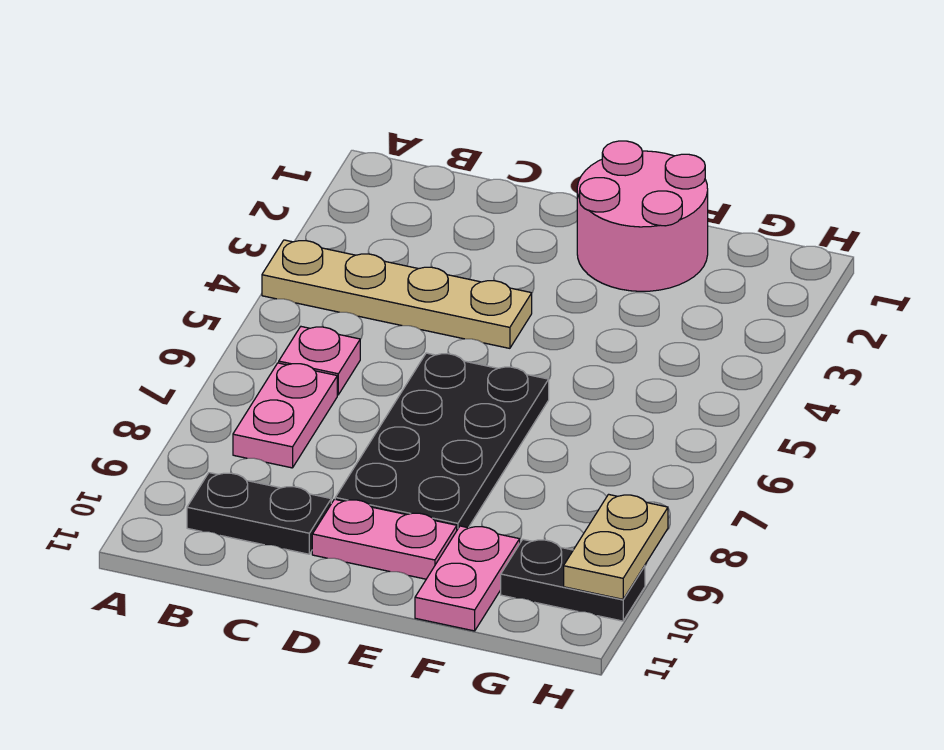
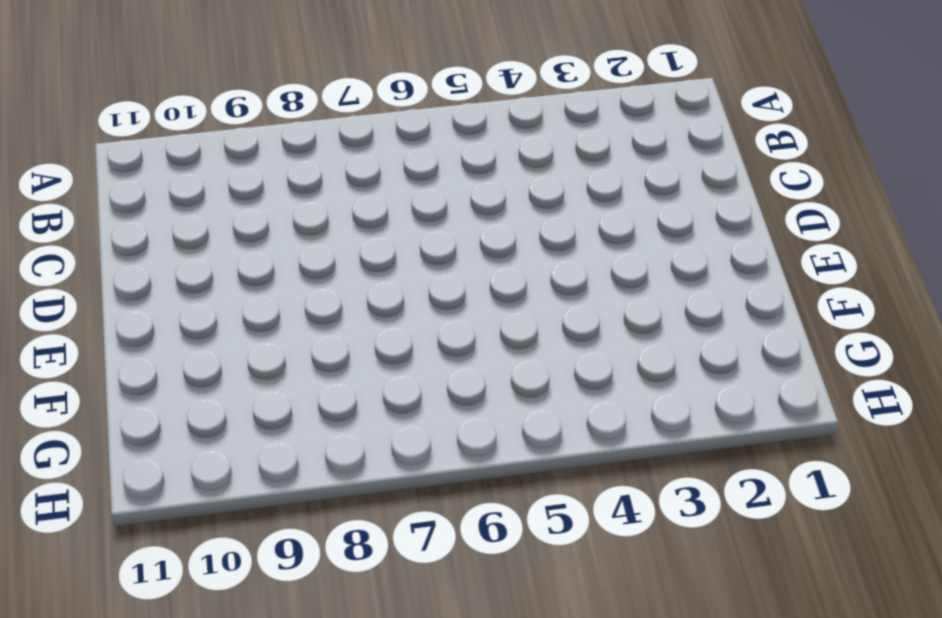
none -> tan plate A4:D4 level 1
none -> pink plate B6 level 1

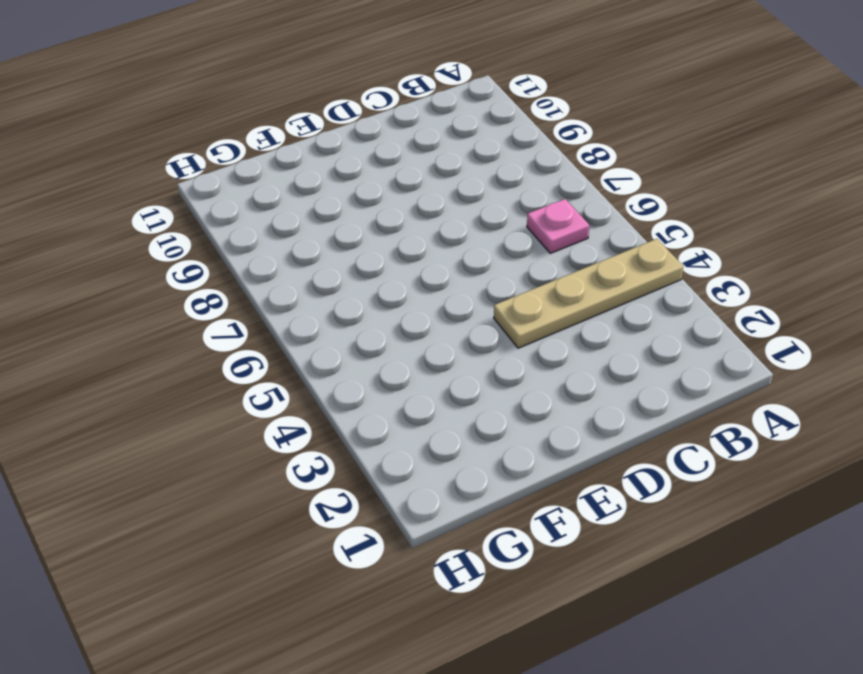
none -> pink plate B7:B8 level 1
none -> black plate B10:C10 level 1

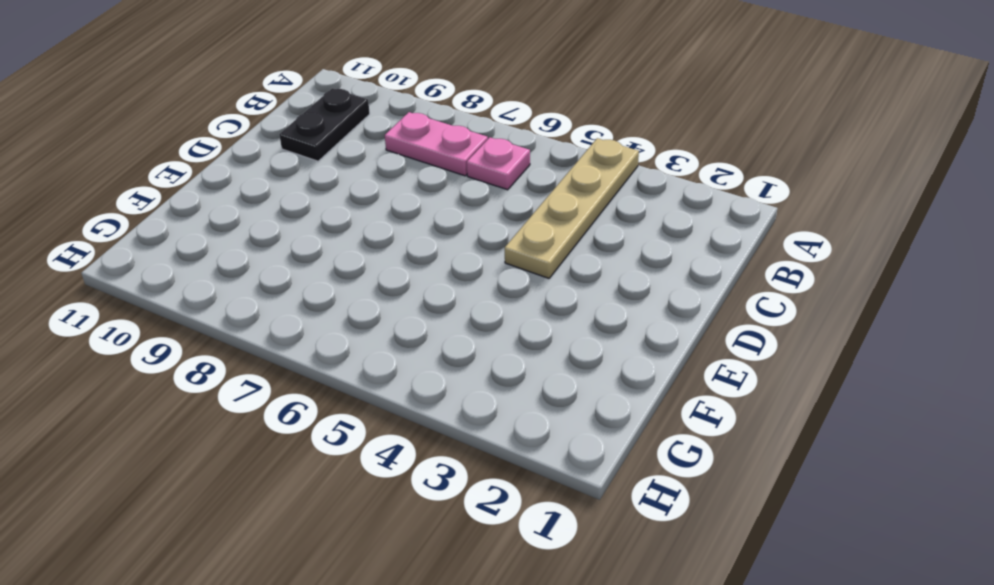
none -> black plate D6:E9 level 1
none -> pink plate D10:E10 level 1

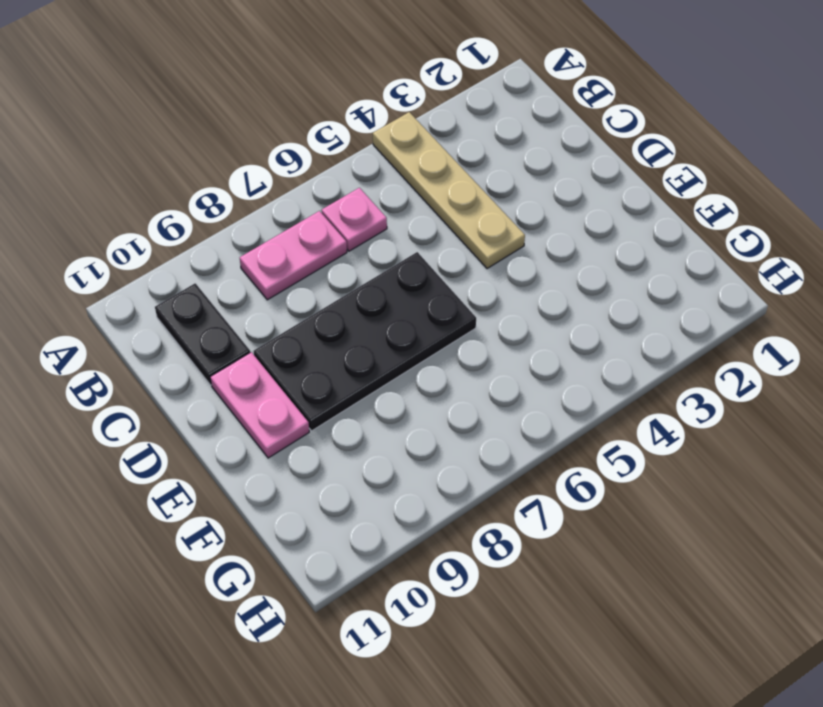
none -> pink round brick E1:F2 level 1
none -> pink plate F10:F11 level 1

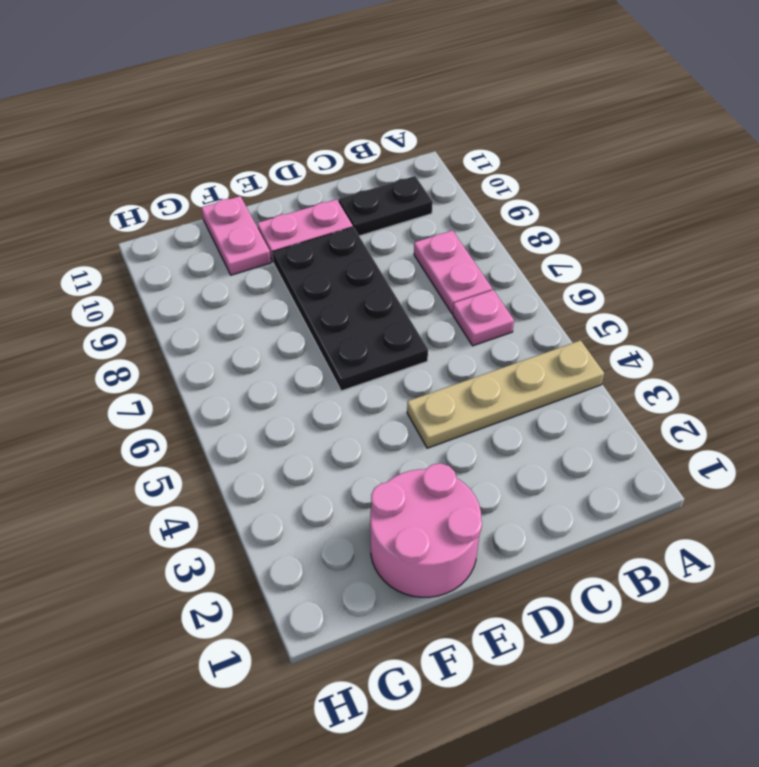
none -> black plate G10:H10 level 1
none -> tan plate H9:H10 level 2

